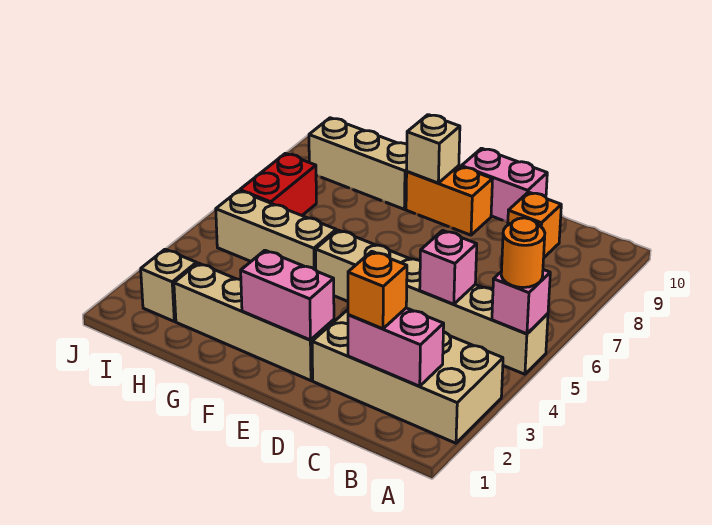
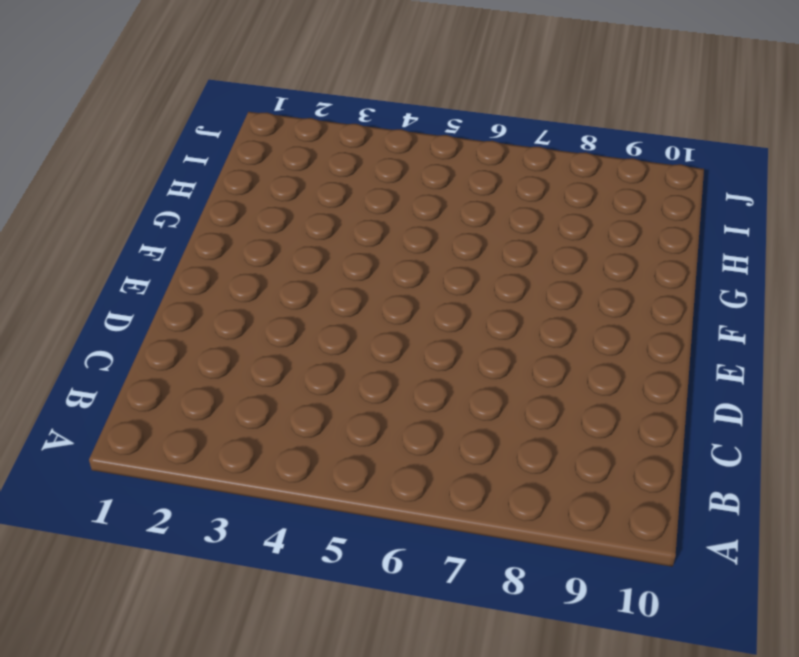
none -> tan brick A2:D3 level 1
none -> tan brick A5:F5 level 1
none -> orange brick C9 level 1

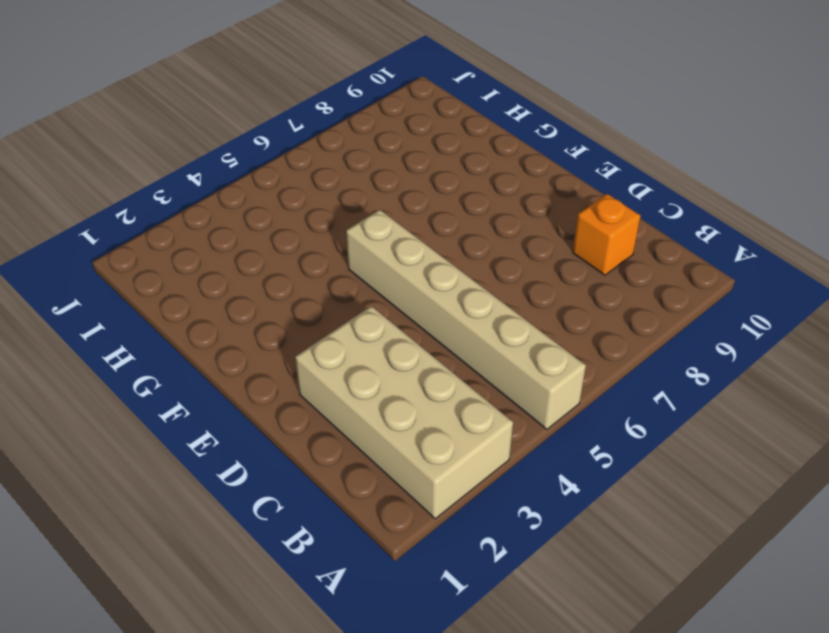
none -> pink brick D10:E10 level 1
none -> tan brick E2:H2 level 1
none -> orange brick E9:F9 level 1

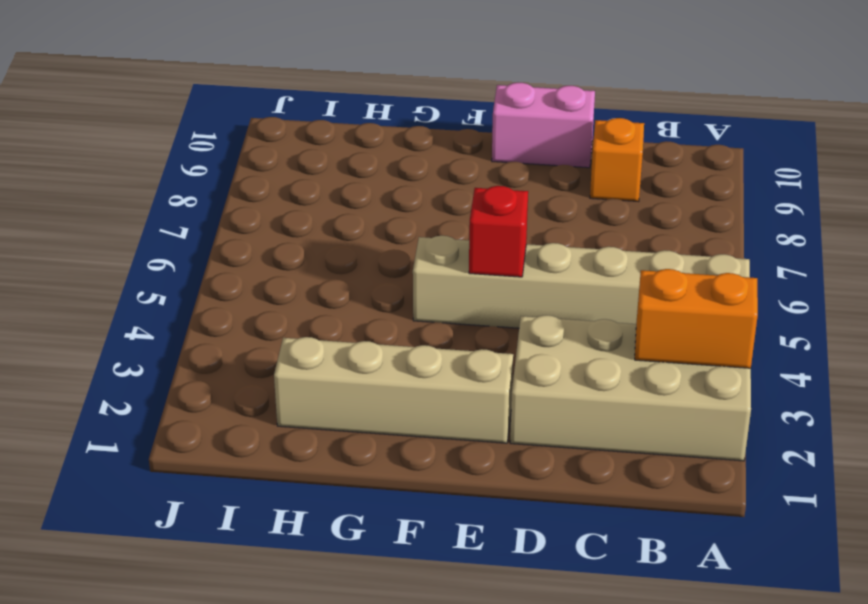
orange brick A3:B3 level 2 -> orange brick E9:F9 level 1
red brick E5 level 2 -> none
none -> tan brick G5:I5 level 1
none -> tan brick G9:I9 level 1
none -> tan brick I2 level 1

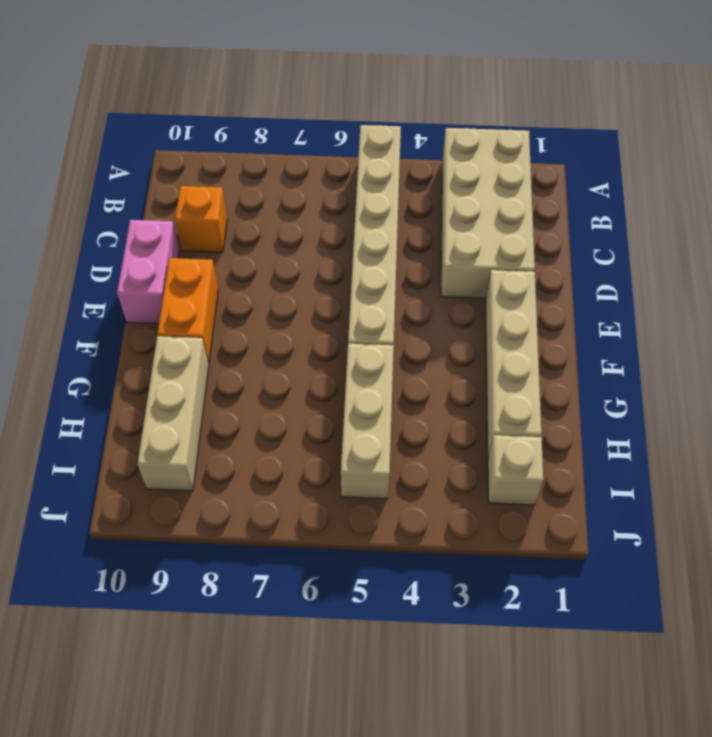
none -> red brick I6:I7 level 1
none -> pink brick A5 level 2
none -> pink brick B2:C2 level 2

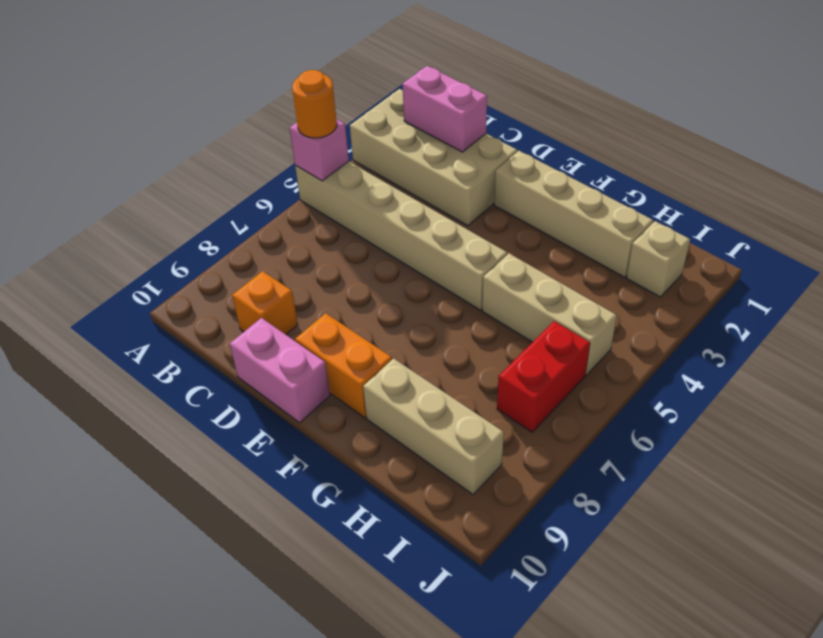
none -> pink brick C5 level 2
none -> pink brick E2:F2 level 2
none -> tan brick F9 level 2

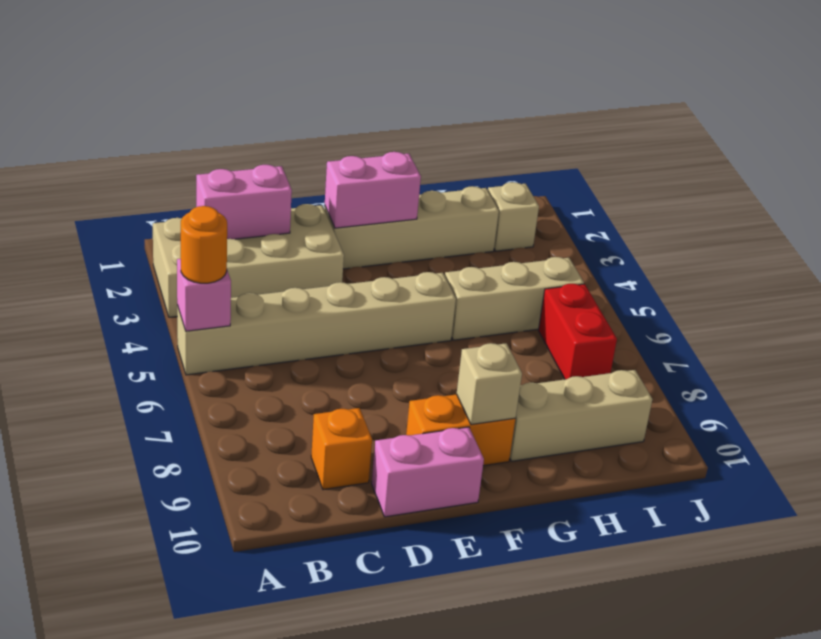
none -> pink brick C5 level 2
none -> orange brick C2 level 3

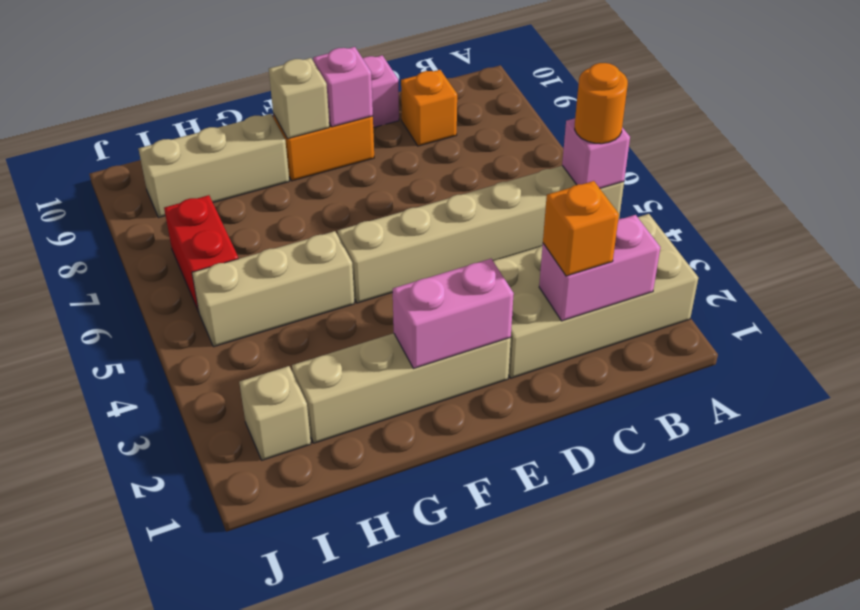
pink brick E9 level 2 -> pink brick C5 level 2

